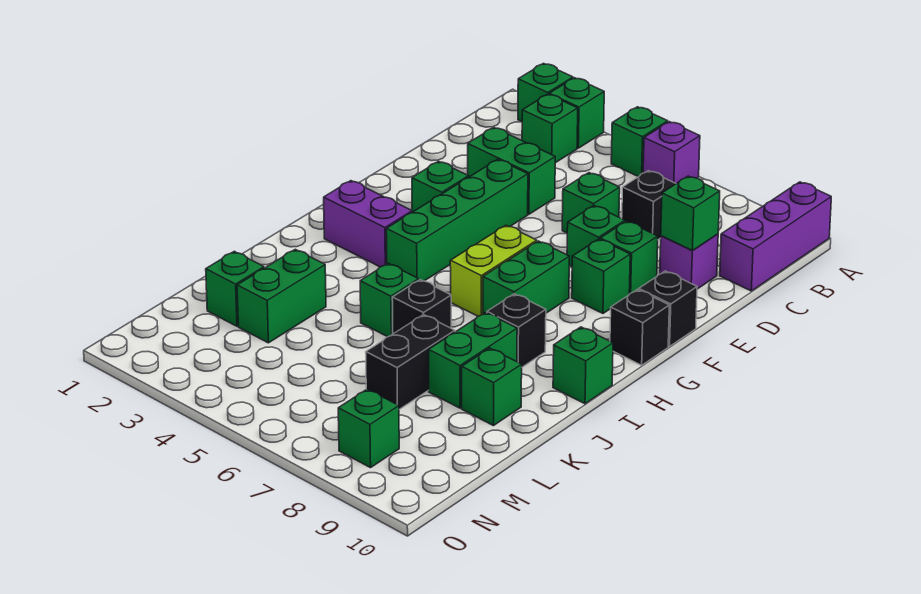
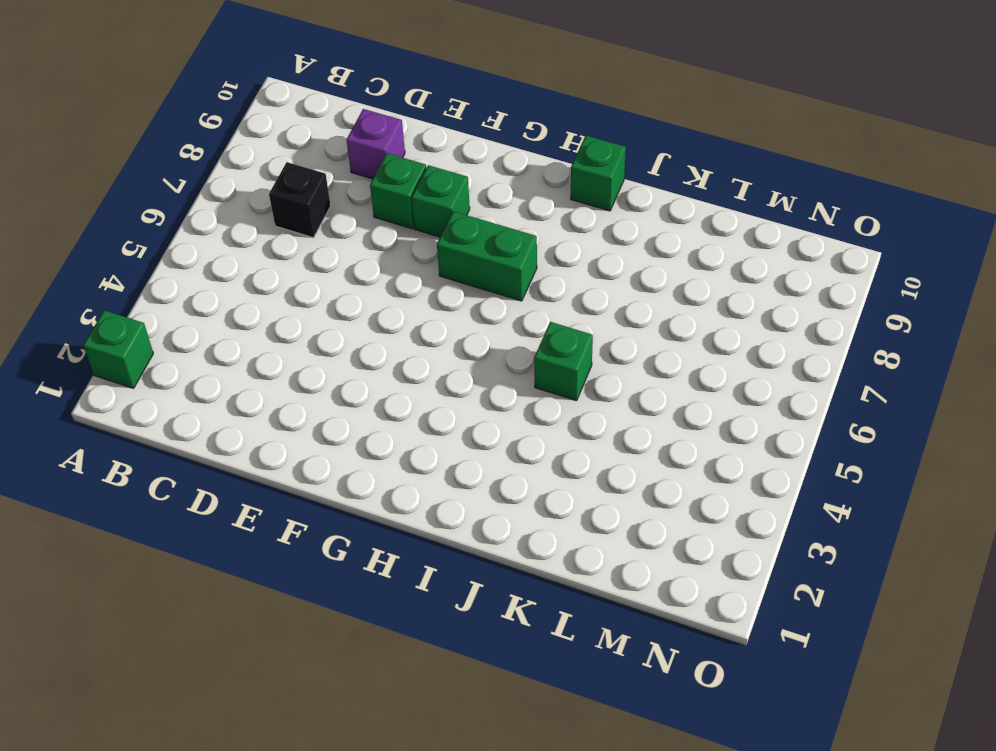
none -> green brick A3 level 1
none -> green brick A5 level 1
none -> purple brick A6 level 1
none -> purple brick A10:C10 level 1

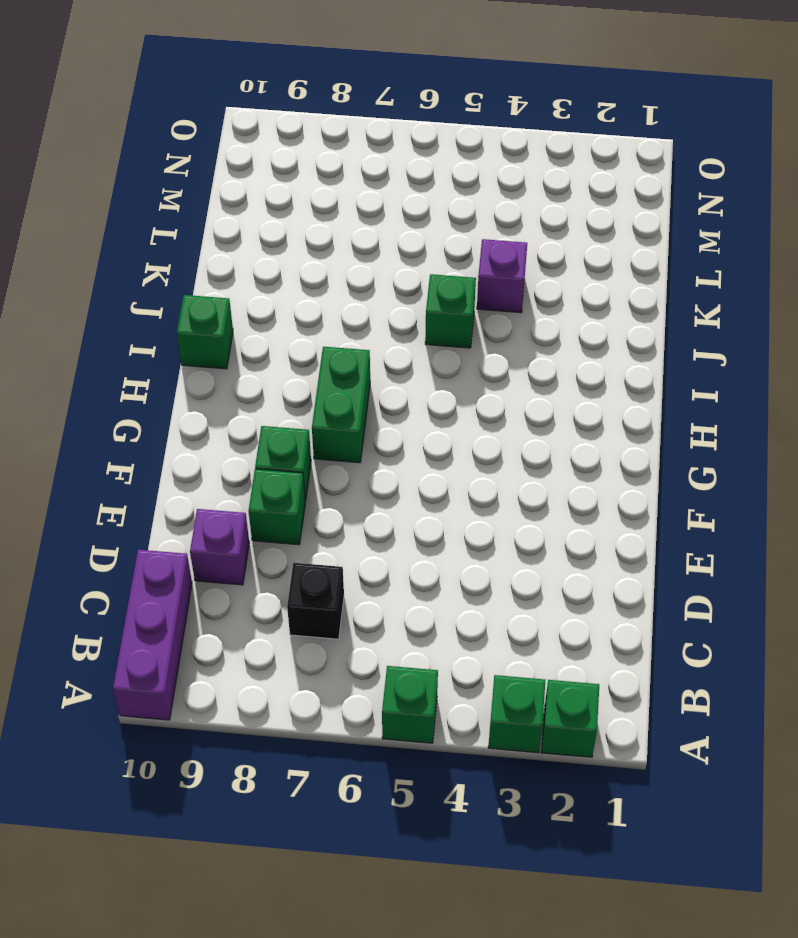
purple brick K4 level 1 -> purple brick A6 level 1
none -> green brick B3 level 1
none -> green brick D3:D4 level 1
none -> green brick D6 level 1
none -> green brick E4:H4 level 1

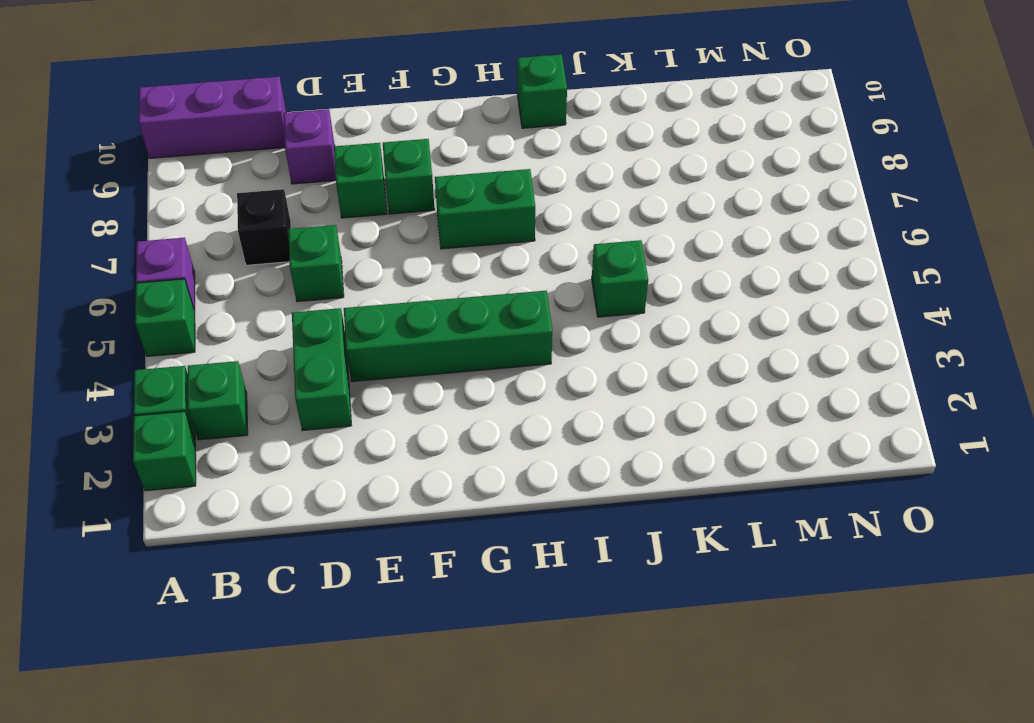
none -> green brick E7 level 1
none -> green brick F3 level 1
none -> black brick F10 level 1
none -> lime brick G6:H6 level 1

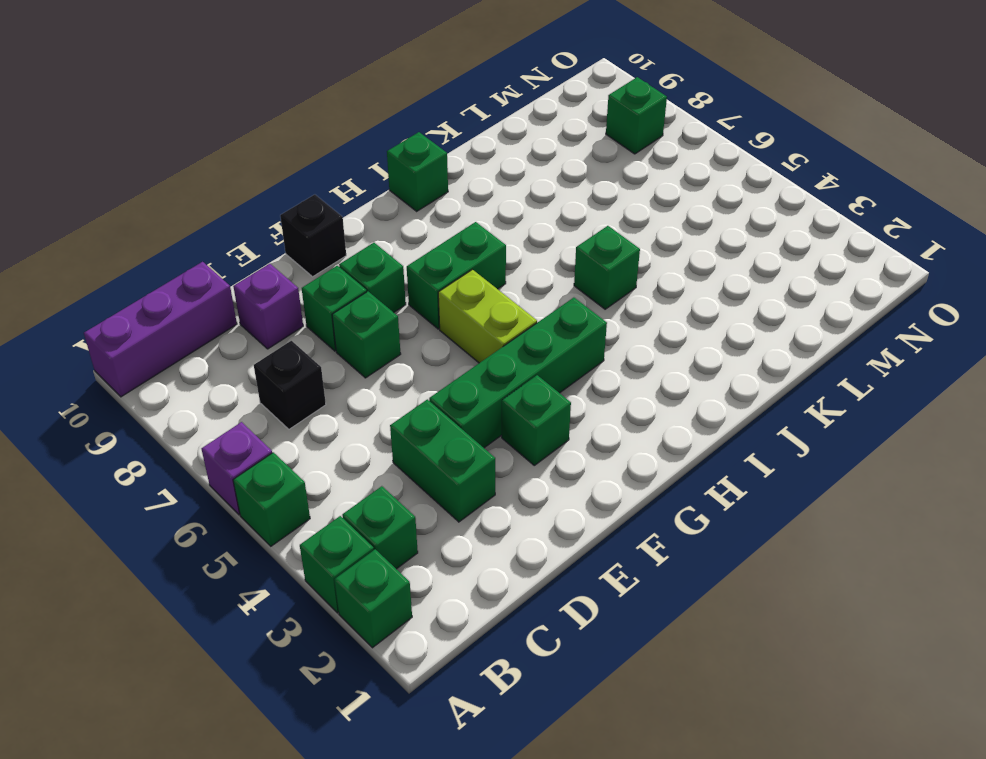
lime brick G5:G6 level 1 -> lime brick G6:H6 level 1
none -> green brick D6 level 1
none -> black brick G10 level 1
none -> purple brick H2:H3 level 1
none -> black brick I8 level 1

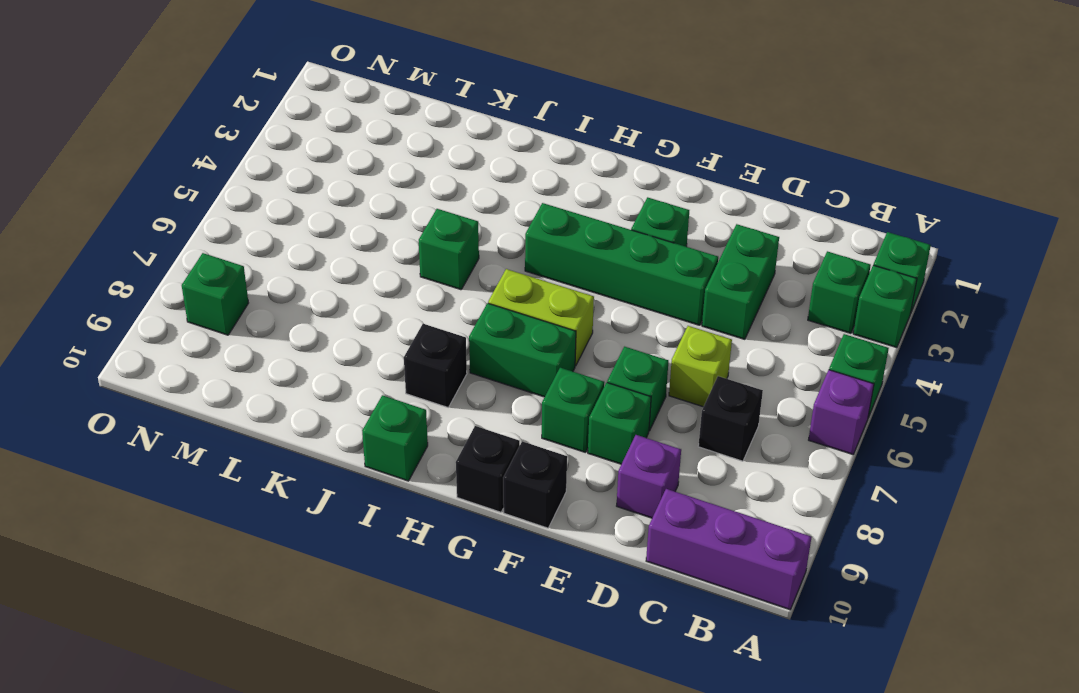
lime brick D6 level 1 -> green brick D6 level 1
none -> purple brick H2:H3 level 1
none -> black brick J6 level 1
none -> green brick J8:K8 level 1
none -> green brick K3:L3 level 1

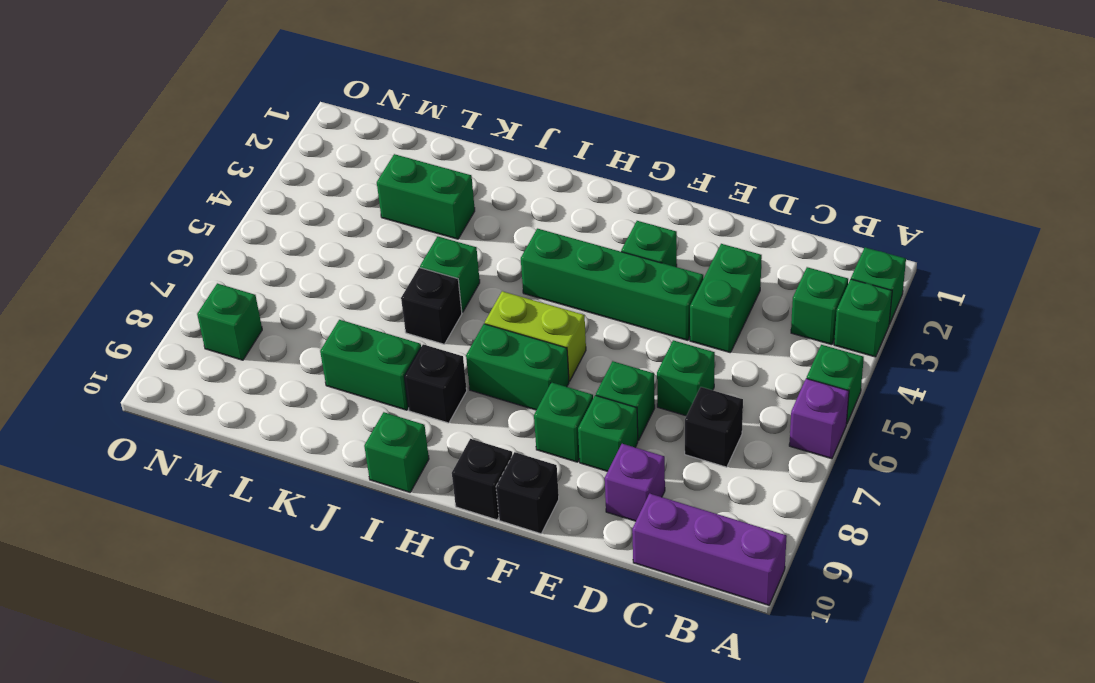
none -> purple brick H2:H3 level 1
none -> black brick K7:L7 level 1
none -> green brick K9 level 1
none -> green brick L2 level 1

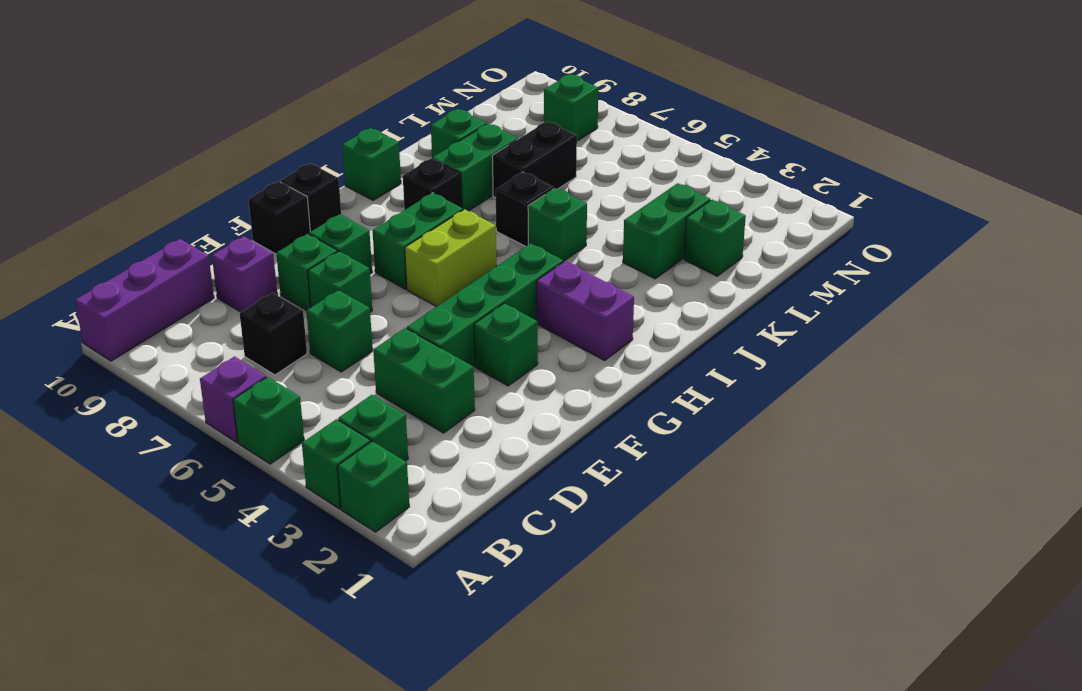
none -> green brick D9 level 2

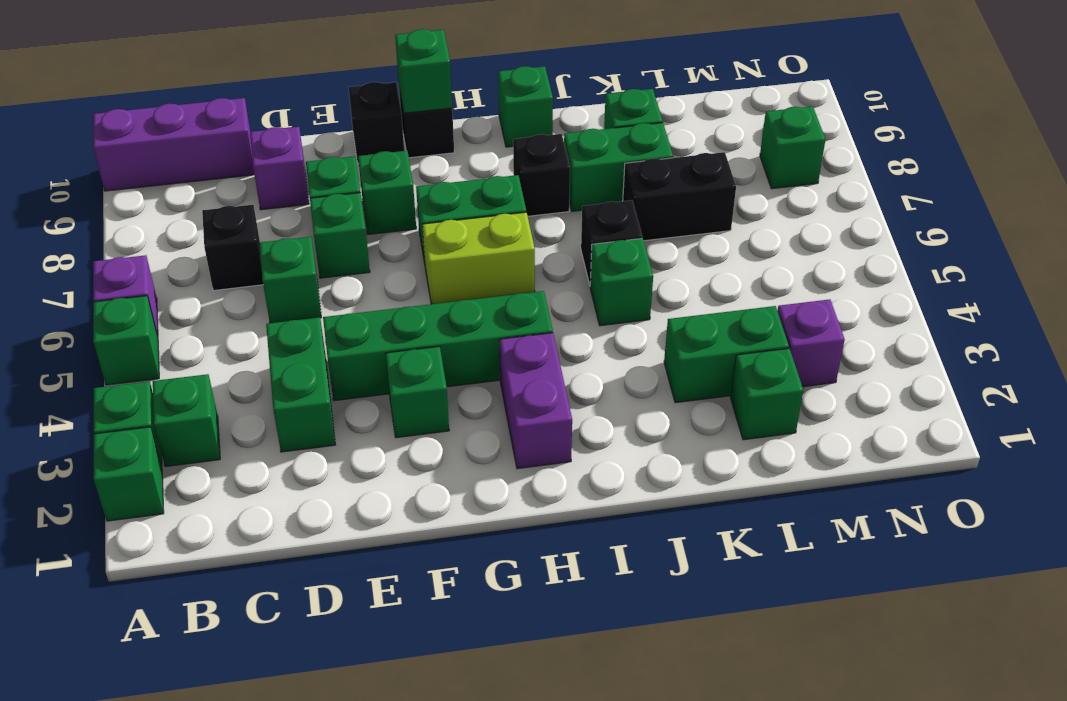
green brick G10 level 2 -> green brick D9 level 2
purple brick M3 level 1 -> none

